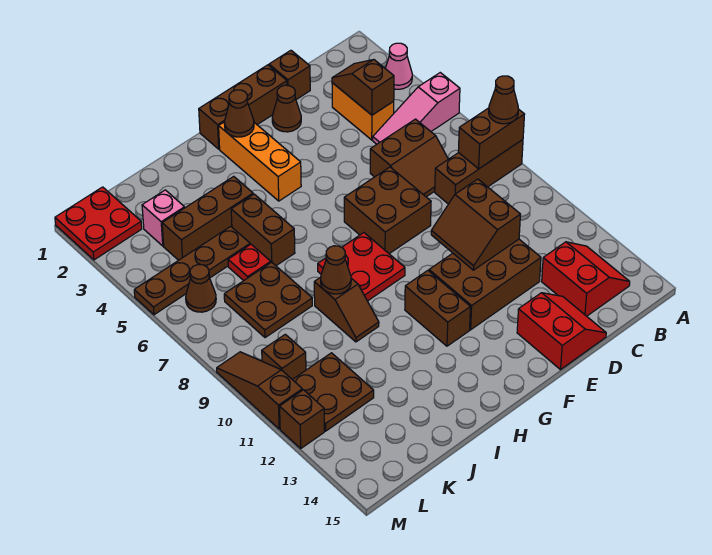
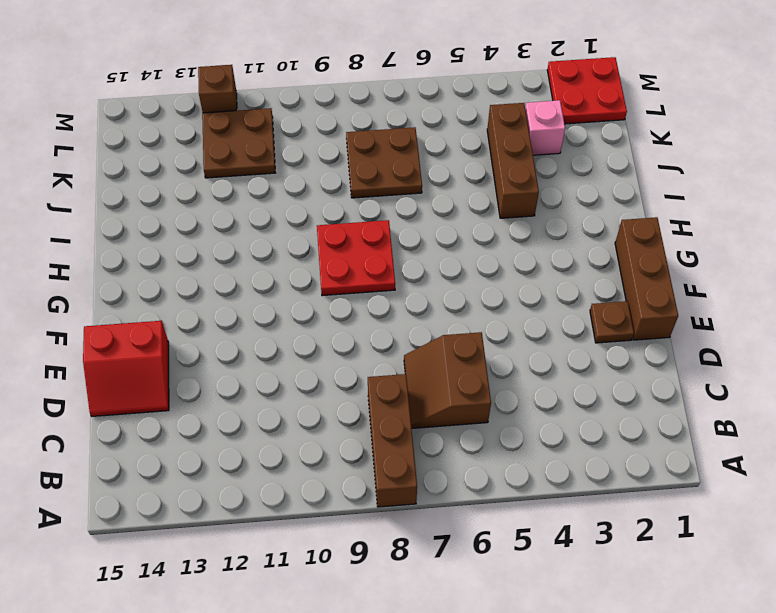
brown plate E2 level 1 -> brown cone E2 level 1
none -> pink cone A3 level 1
none -> pink slope A5:C5 level 1 top A
none -> red slope B13:C14 level 1 top C
none -> orange brick C3:C4 level 1

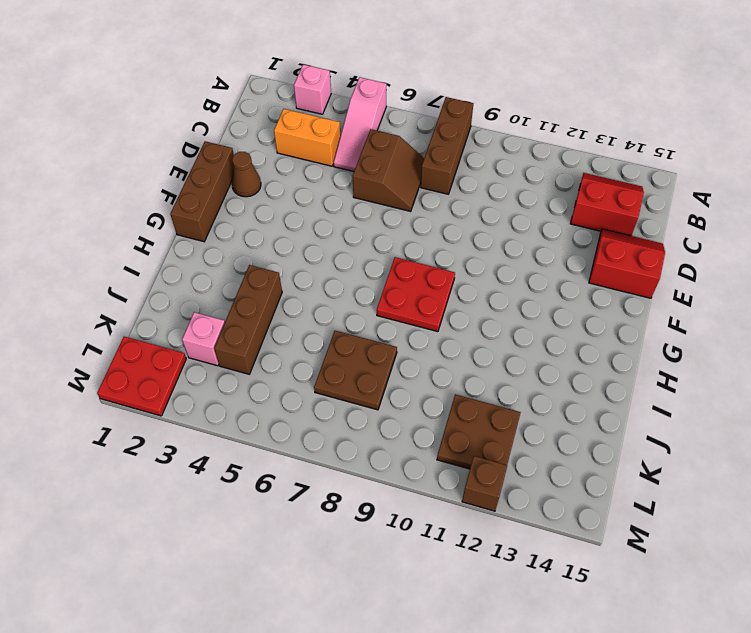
pink brick A3 level 1 -> pink cone A3 level 1
none -> brown brick D1 level 1
none -> brown brick D11:F12 level 1
none -> brown brick E7:F8 level 1
none -> orange brick G2:G4 level 1

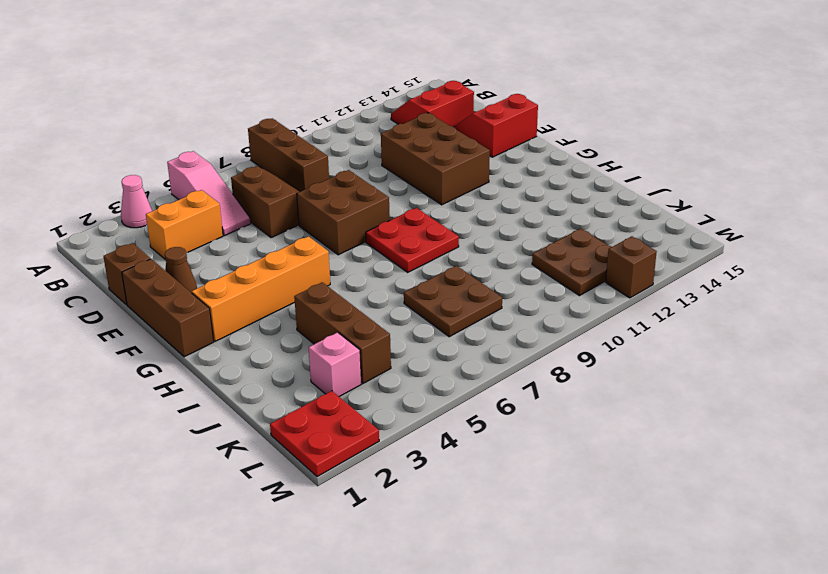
orange brick G2:G5 level 1 -> orange brick G2:G4 level 1
none -> brown brick G11:G12 level 1
none -> brown brick I5:I6 level 1
none -> brown slope I9:I10 level 1 top 9
none -> brown plate J5:M5 level 1

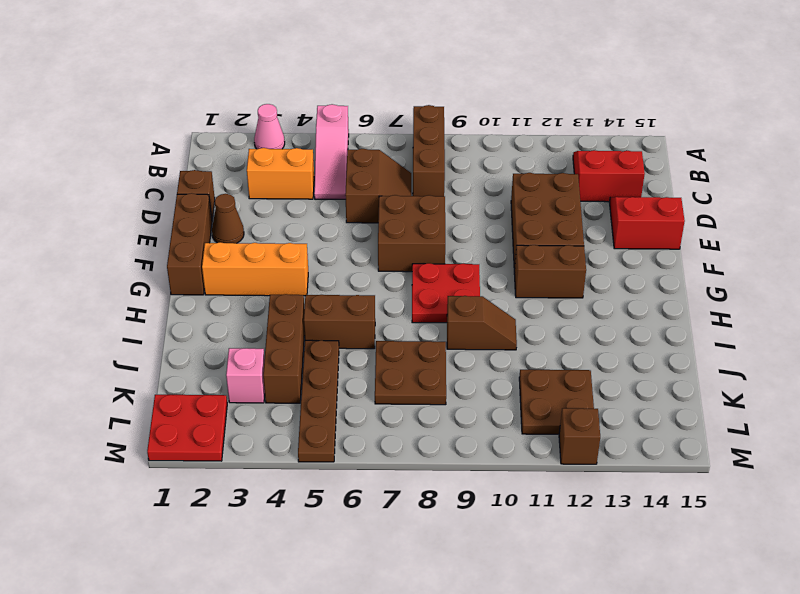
none -> red plate J6 level 1
none -> brown cone L6 level 1
none -> brown brick L10 level 1
none -> brown slope M9:M11 level 1 top 11

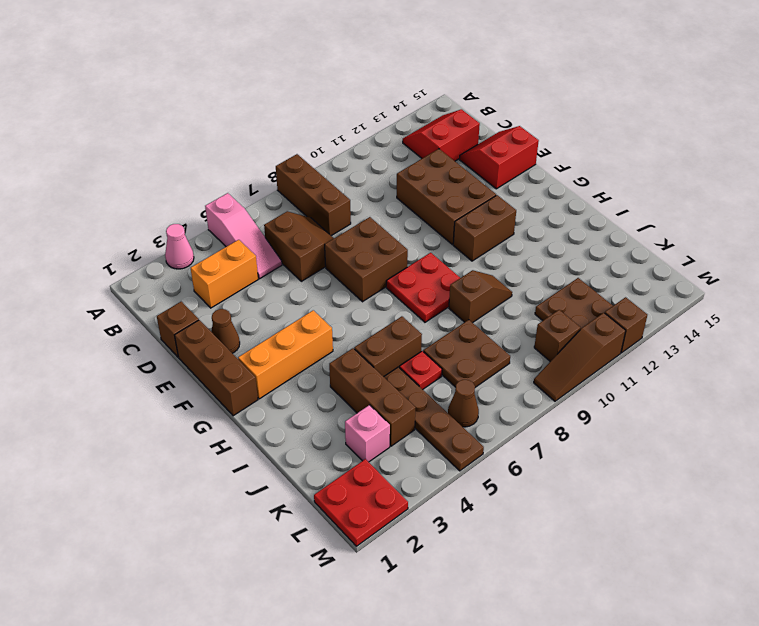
none -> brown brick A8:B8 level 2
none -> brown slope C3:C4 level 2 top 4
none -> brown slope D10:E11 level 2 top D
none -> brown cone G2 level 2

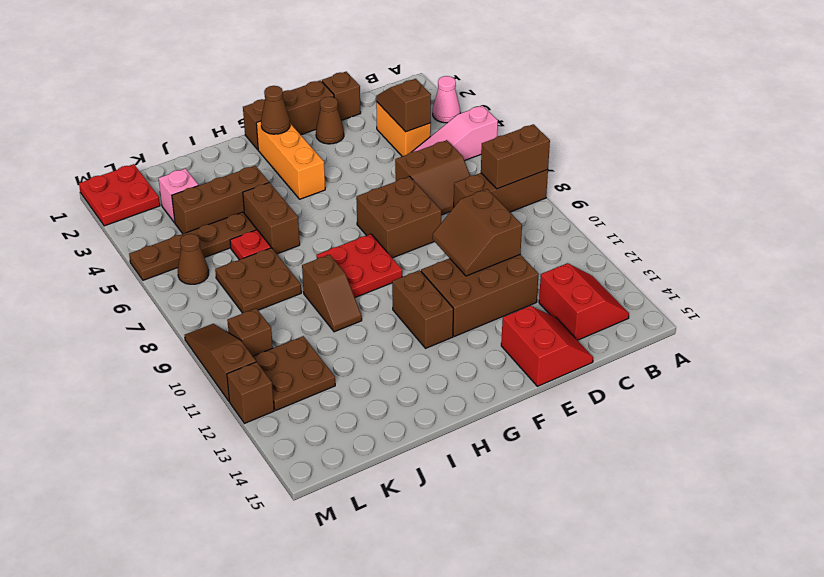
none -> brown cone I9 level 2
none -> brown cone A8 level 3

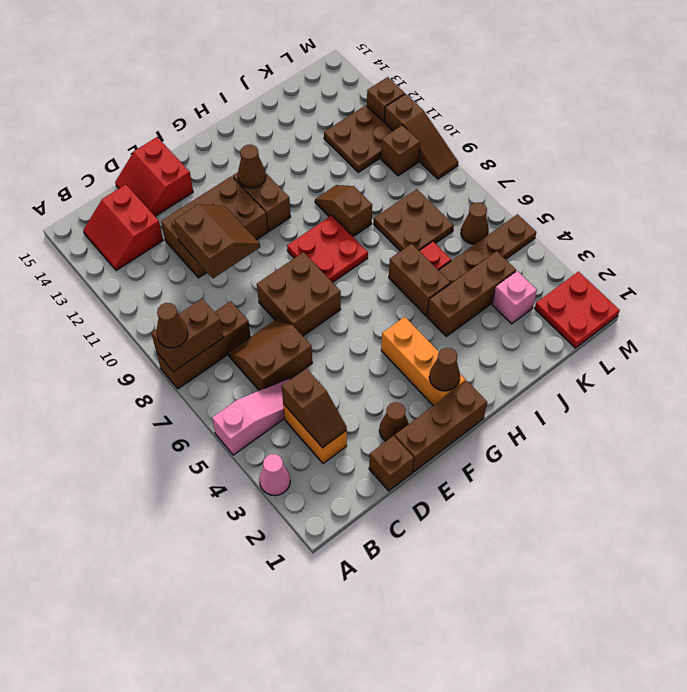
brown cone G12 level 2 -> brown cone I9 level 2

